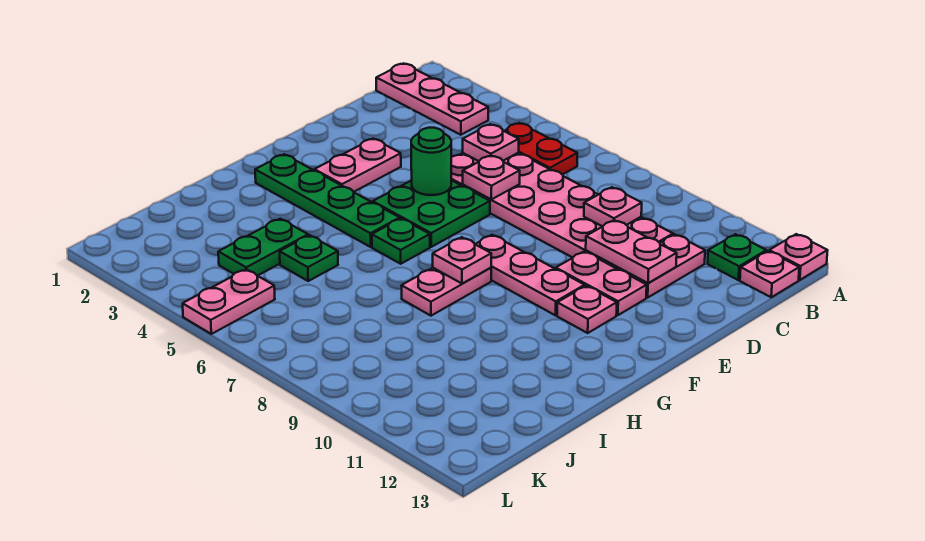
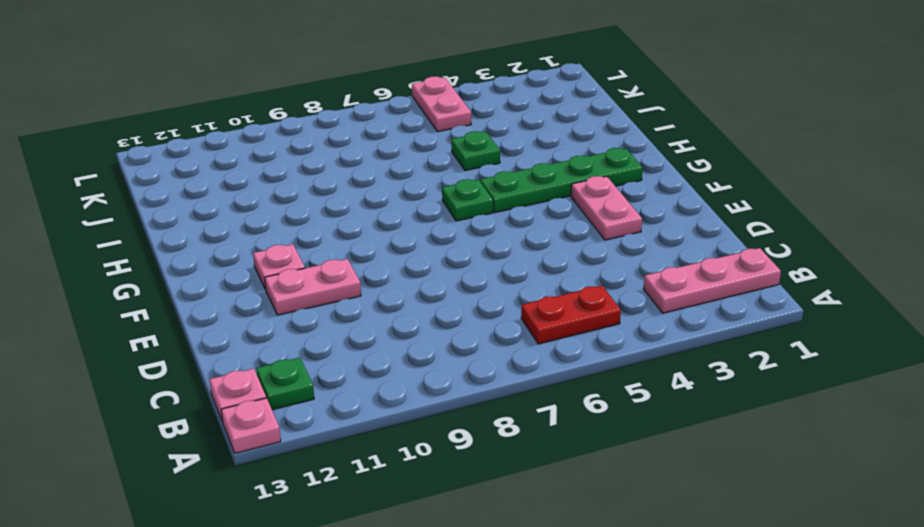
none -> pink plate C5:D10 level 1
none -> pink plate C11:D11 level 1
none -> green plate E5:F6 level 1

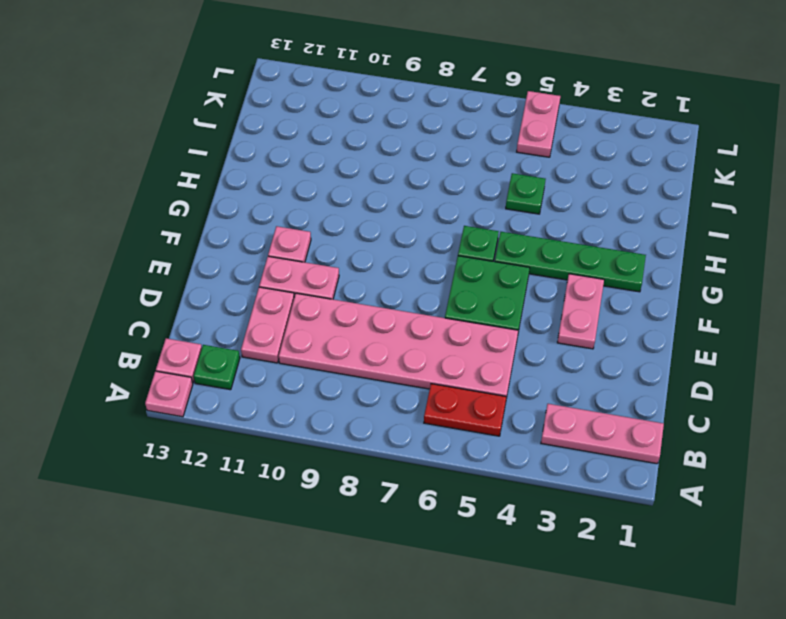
none -> pink plate F8:F10 level 1
none -> pink plate G8:H8 level 1
none -> green plate I4:J4 level 1

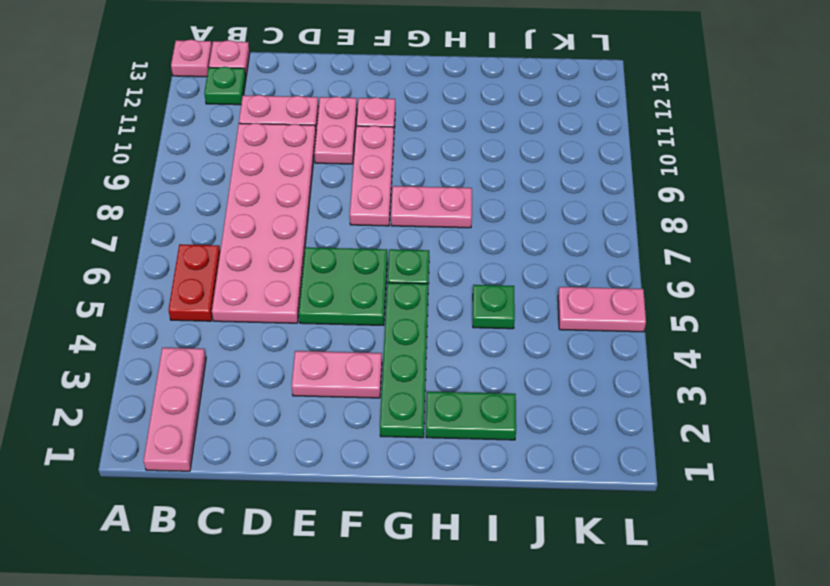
green plate H2:I2 level 1 -> green plate I4:J4 level 1
none -> pink plate C5 level 2
none -> pink plate C9 level 2
none -> pink plate D6 level 2

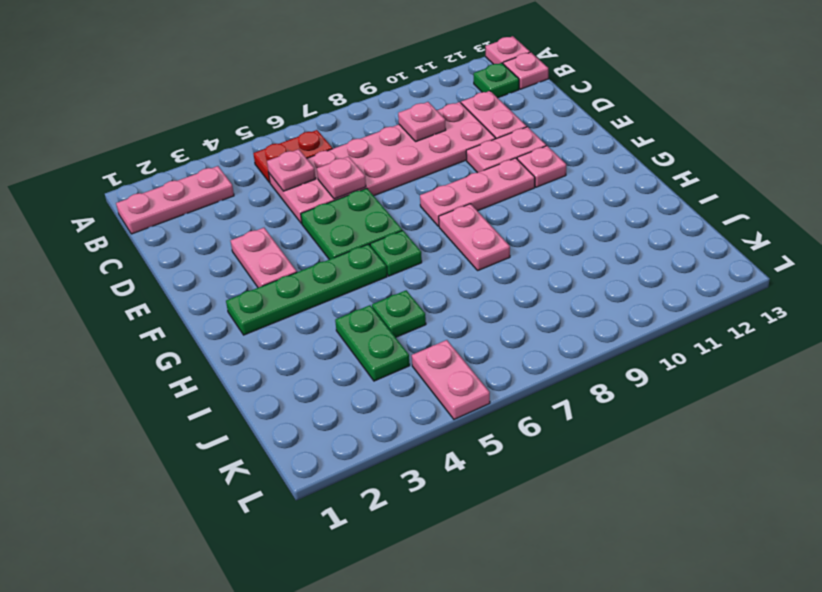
none -> pink plate D10:D11 level 2
none -> green round brick E5 level 2
none -> pink plate G8 level 2

